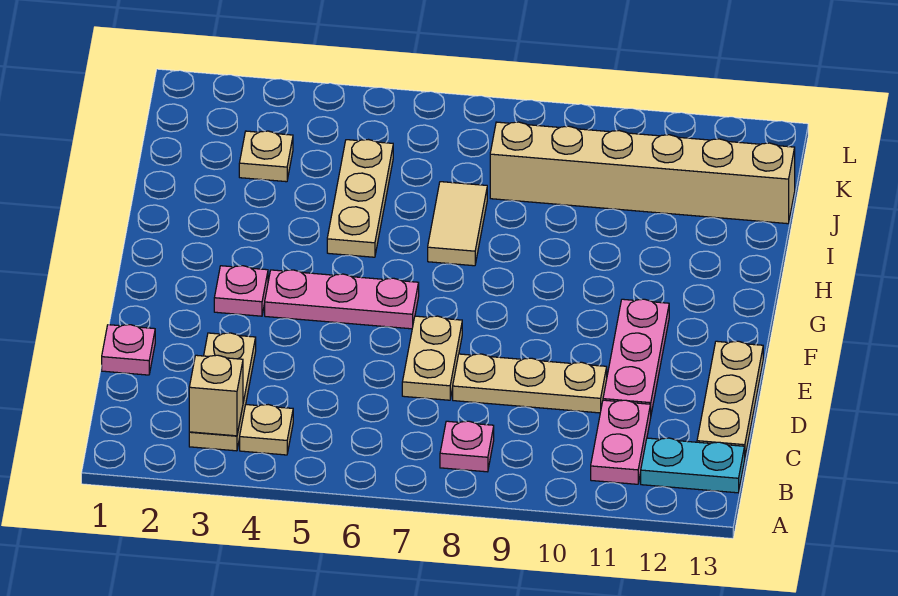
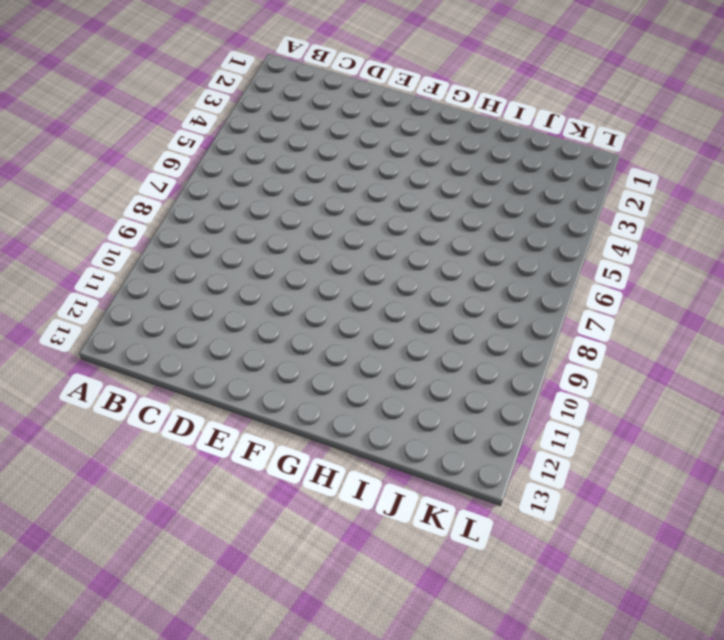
none -> tan plate B3:D3 level 1
none -> tan plate B4 level 1
none -> pink plate B8 level 1

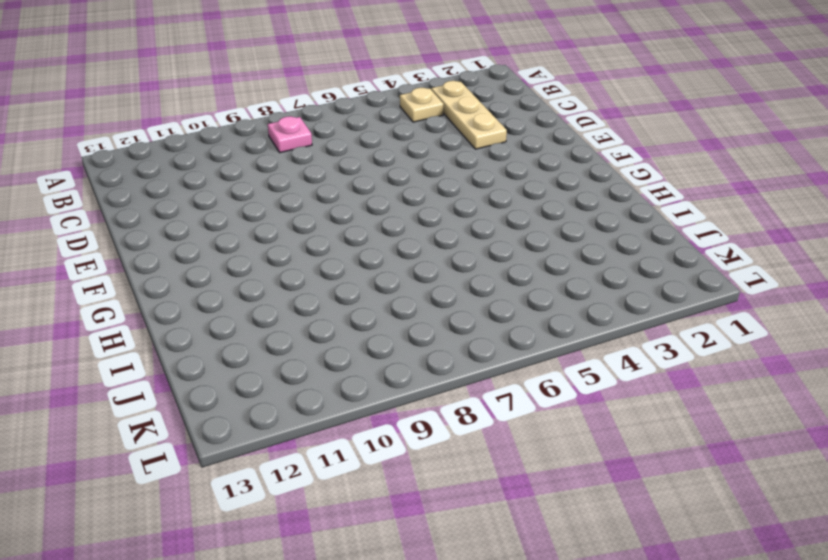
none -> pink plate B11:C11 level 1
none -> cyan plate B12:B13 level 1
none -> tan plate C13:E13 level 1

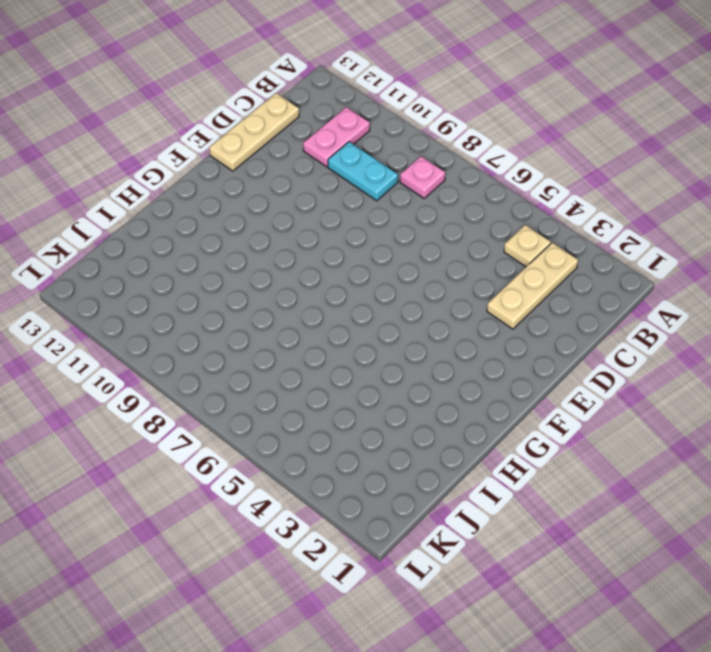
cyan plate C9:C10 level 1 -> cyan plate B12:B13 level 1
none -> pink plate D1 level 1
none -> tan plate D7:E7 level 1
none -> tan plate D8:D10 level 1

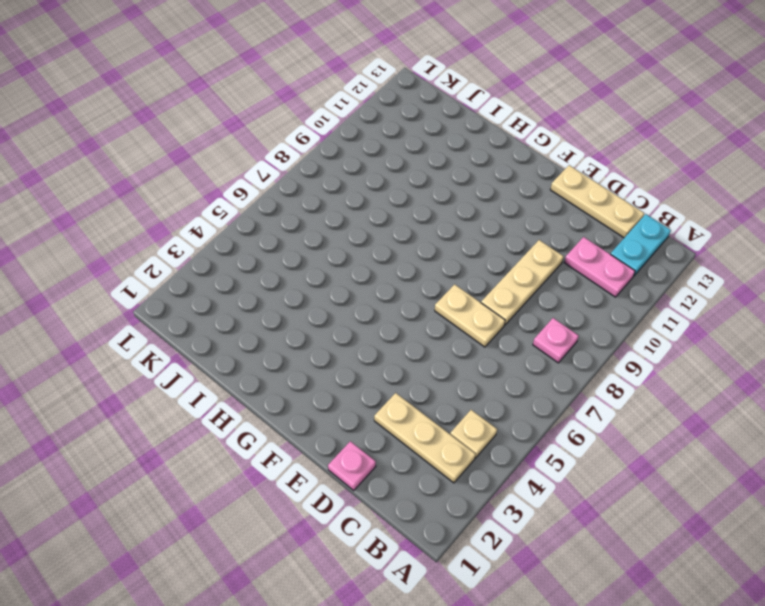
none -> pink plate D11:F11 level 1
none -> pink plate F3 level 1
none -> pink plate F4:F6 level 1

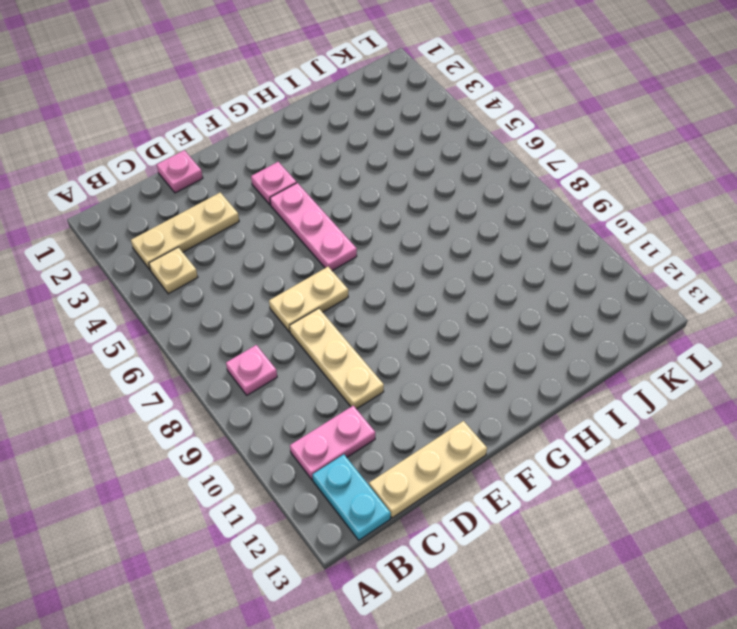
none -> pink plate D11:F11 level 1
none -> tan plate H5:J5 level 1
none -> tan tile H7:I7 level 1

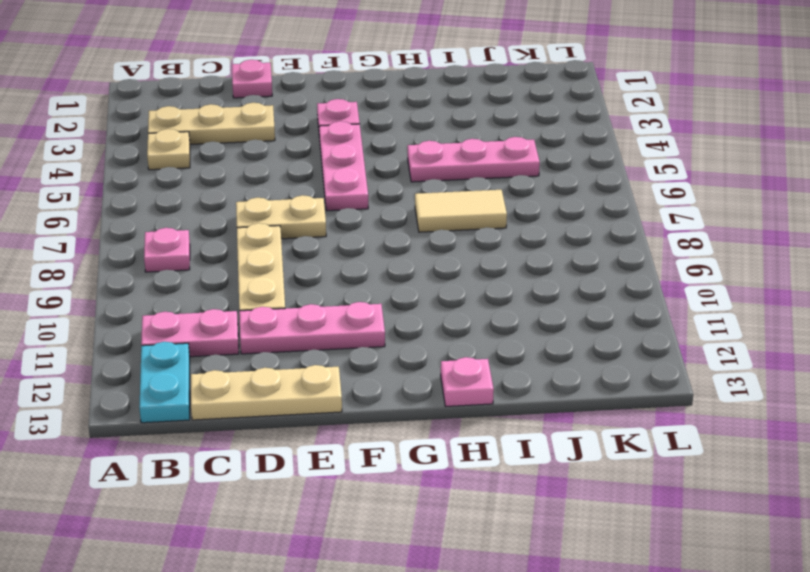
pink plate H5:J5 level 1 -> tan plate H5:J5 level 1
pink plate H13 level 1 -> none
none -> tan plate J3 level 1
none -> tan brick J8:J13 level 1
none -> tan brick B3 level 2

